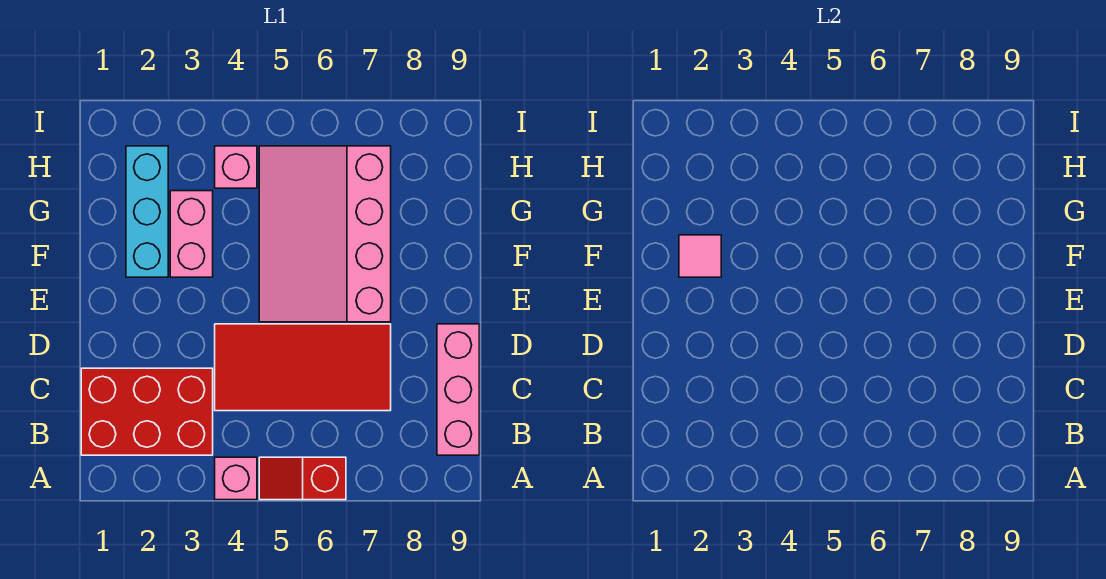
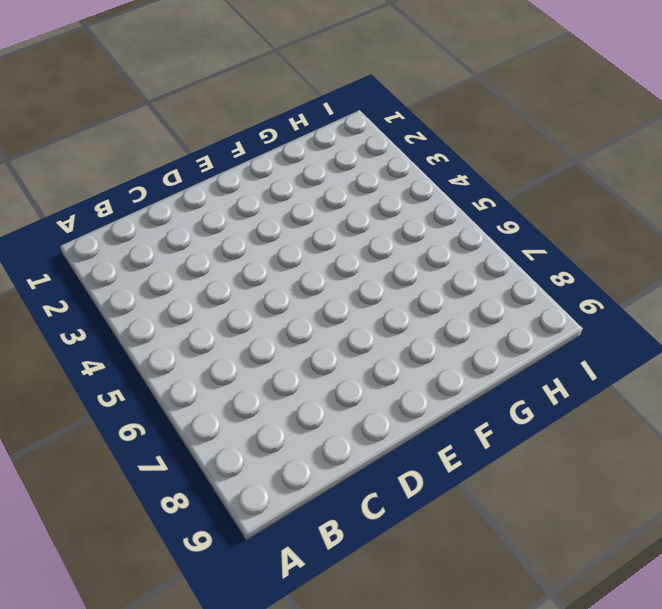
none -> pink brick A4 level 1
none -> red slope A5:A6 level 1 top 6

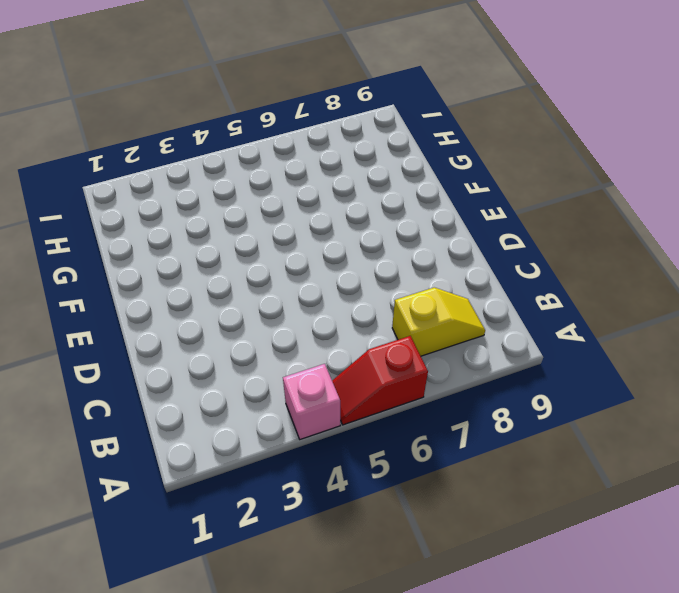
yellow slope B7:B8 level 1 top 7 -> none
none -> red brick B1:C3 level 1
none -> pink brick B9:D9 level 1

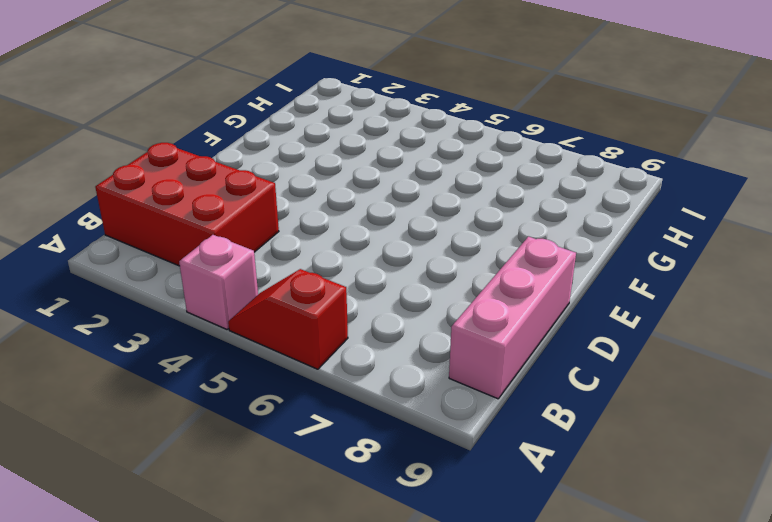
none -> red tile C4:D7 level 1
none -> pink slope E5:H7 level 1 top 7

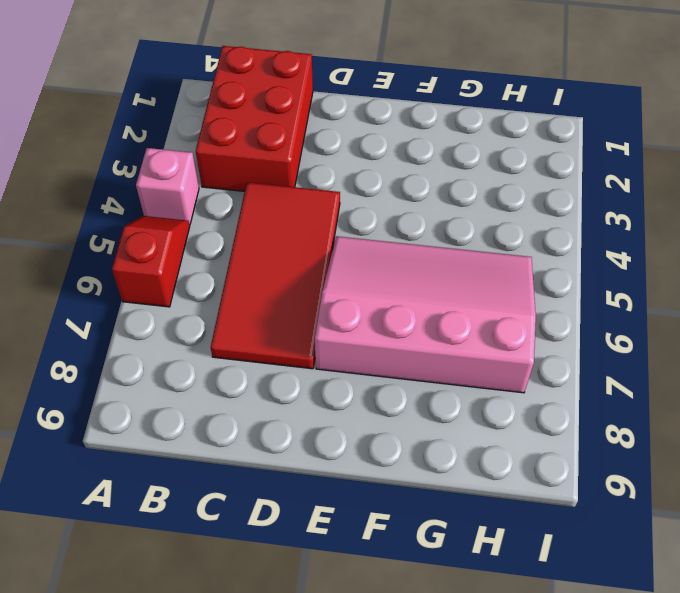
none -> pink brick B9:D9 level 1
none -> cyan brick F2:H2 level 1

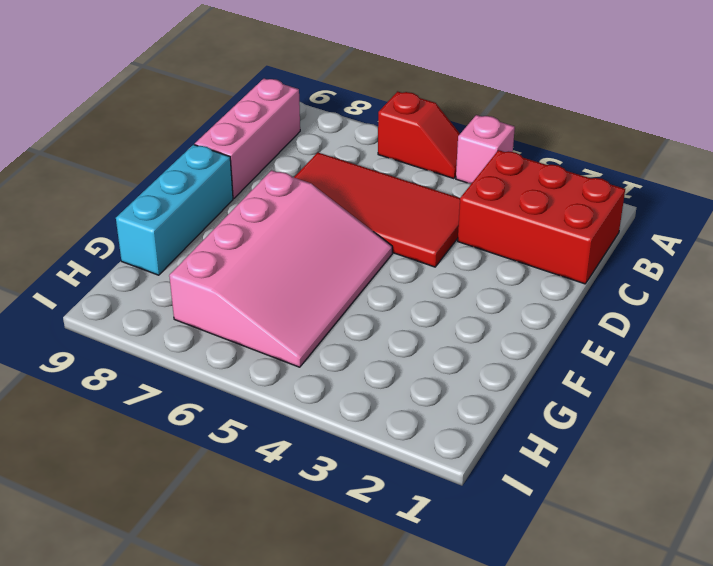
cyan brick E9:G9 level 1 -> cyan brick F2:H2 level 1
none -> pink brick F3:G3 level 1
none -> pink brick H4 level 1

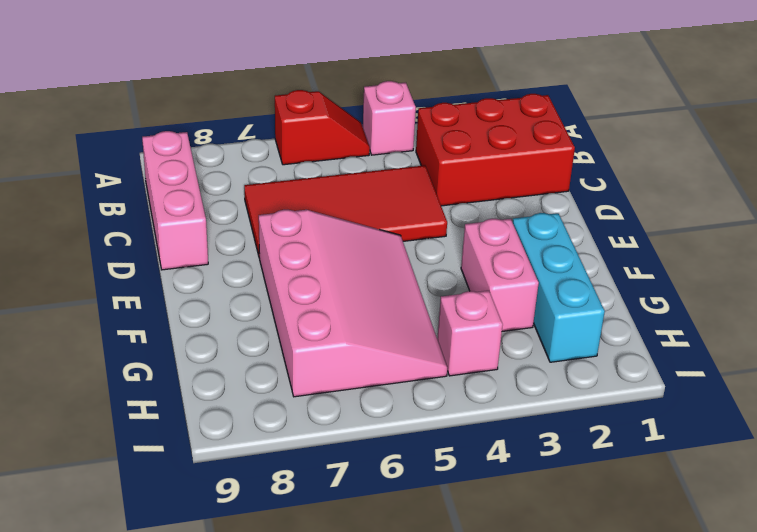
none -> pink tile F2 level 2

